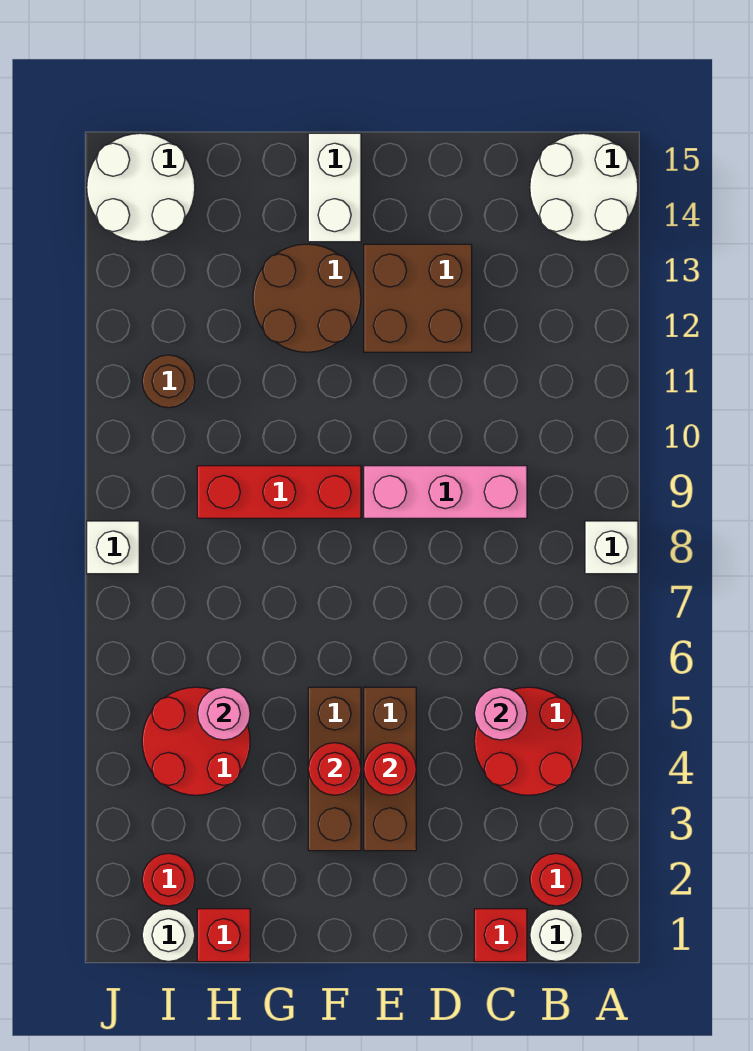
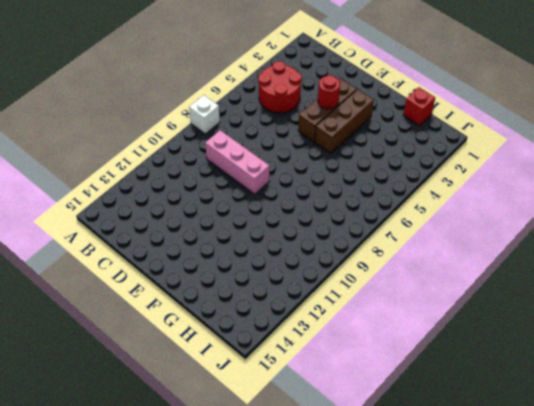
none -> white round brick A14:B15 level 1
none -> white round brick B1 level 1
none -> red round brick B2 level 1

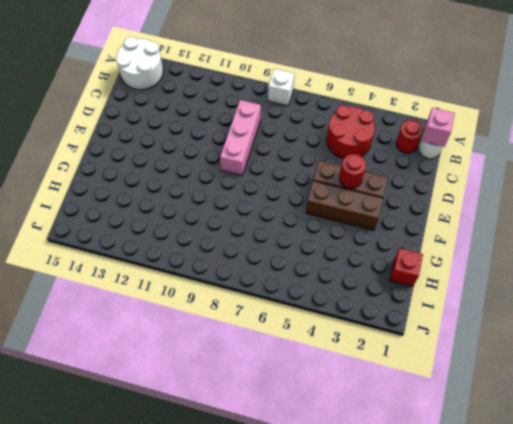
pink brick B1 level 2 -> none
none -> red brick C1 level 1
none -> brown brick D12:E13 level 1
none -> red brick F9:H9 level 1

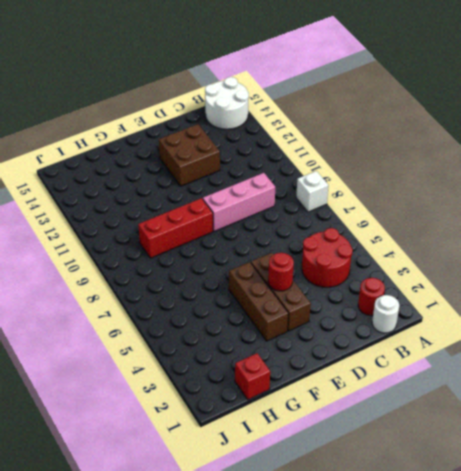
none -> red brick C1 level 1
none -> brown round brick F12:G13 level 1
none -> white brick F14:F15 level 1

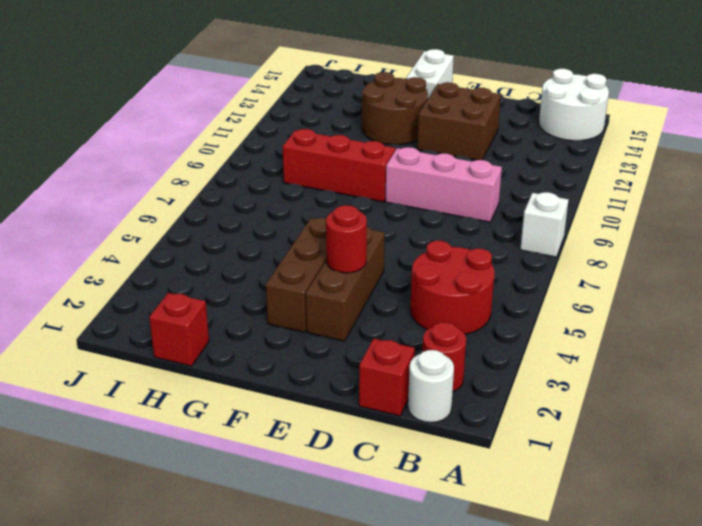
none -> red round brick H4:I5 level 1
none -> white round brick I1 level 1
none -> red round brick I2 level 1

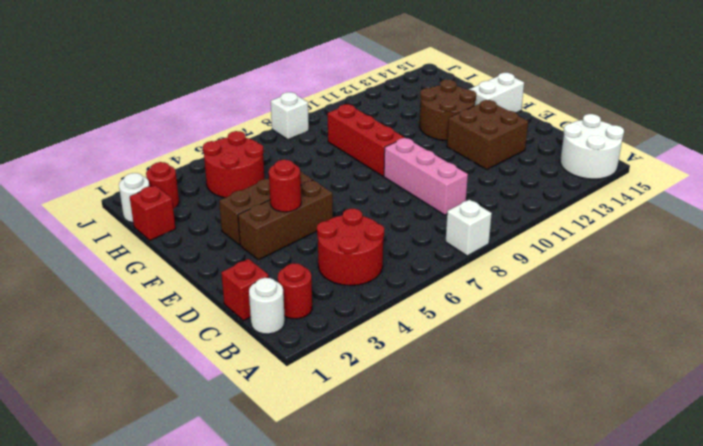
none -> brown round brick I11 level 1
none -> white round brick I14:J15 level 1
none -> pink round brick C5 level 2

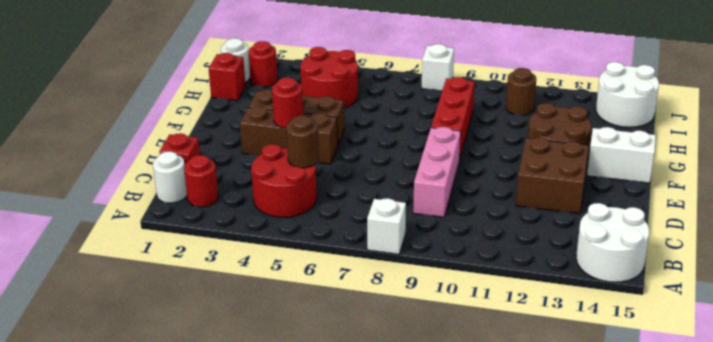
brown round brick C5 level 2 -> pink round brick C5 level 2
none -> red round brick F4 level 2
none -> pink round brick H5 level 2

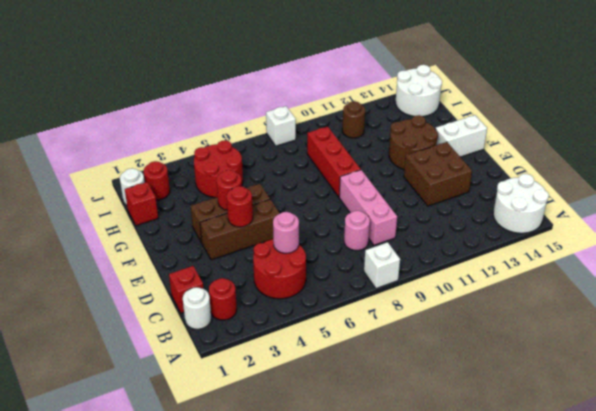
pink round brick C8 level 1 -> pink round brick H5 level 2

